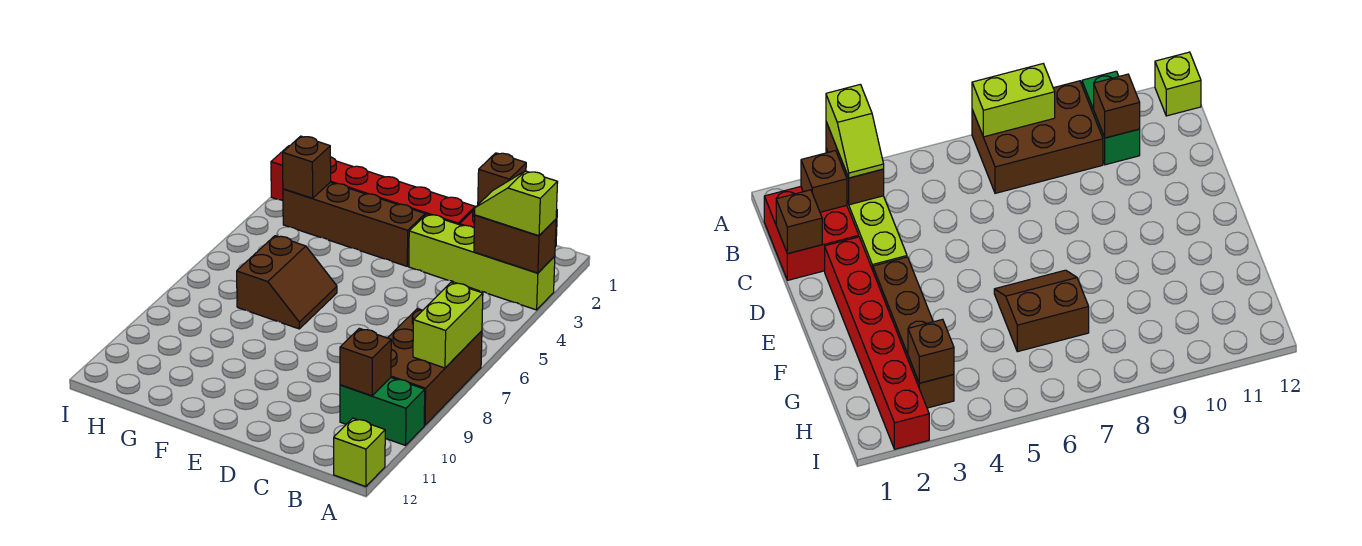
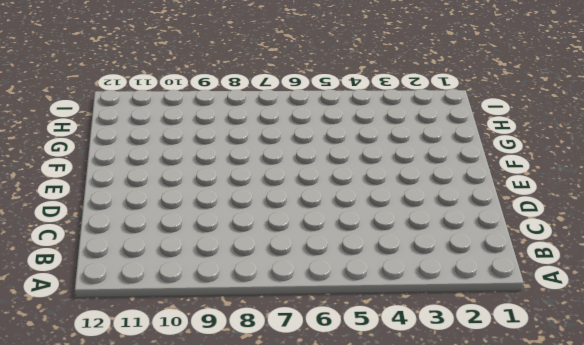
none -> lime brick A3:D3 level 1
none -> brown brick A7:B9 level 1
none -> green brick A10:B10 level 1

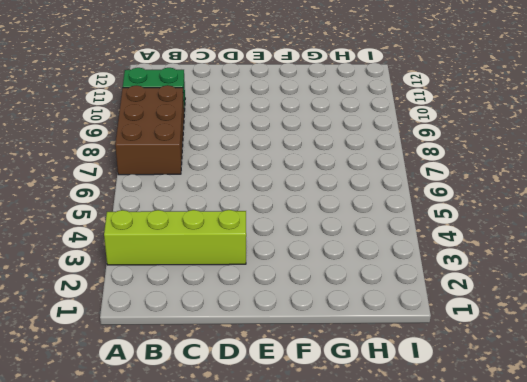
none -> lime brick A12 level 1
none -> red brick B1:C2 level 1
none -> red brick D2:I2 level 1

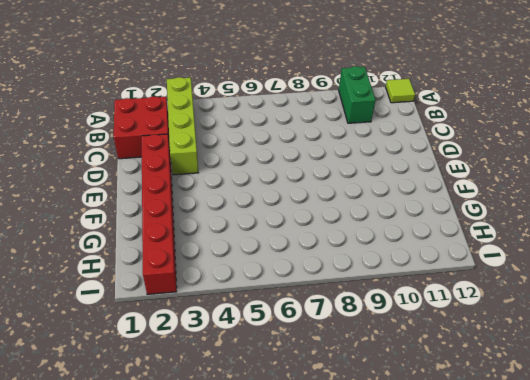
lime tile A12 level 1 -> lime brick A12 level 1
none -> brown brick A7:B9 level 1
none -> brown brick E3:H3 level 1
none -> brown slope F6:G7 level 1 top G

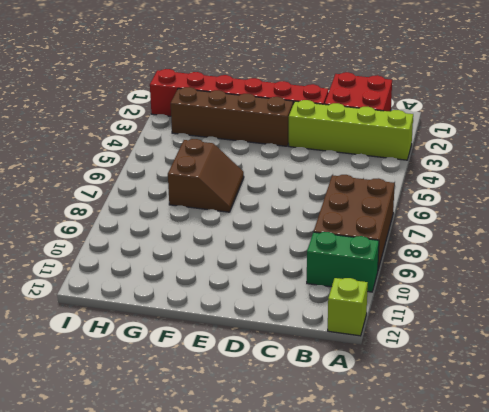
none -> brown brick A3:B3 level 2
none -> lime brick A7:A8 level 2
none -> brown brick B2 level 2

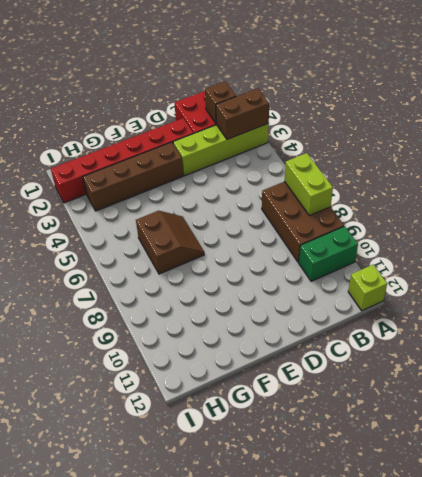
none -> brown brick B10 level 2
none -> brown brick C1 level 2
none -> brown brick H3 level 2

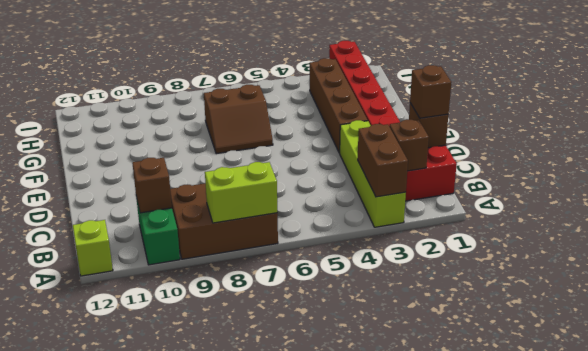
brown brick C1 level 3 -> brown brick H3 level 2
none -> lime slope A3:B3 level 3 top A

